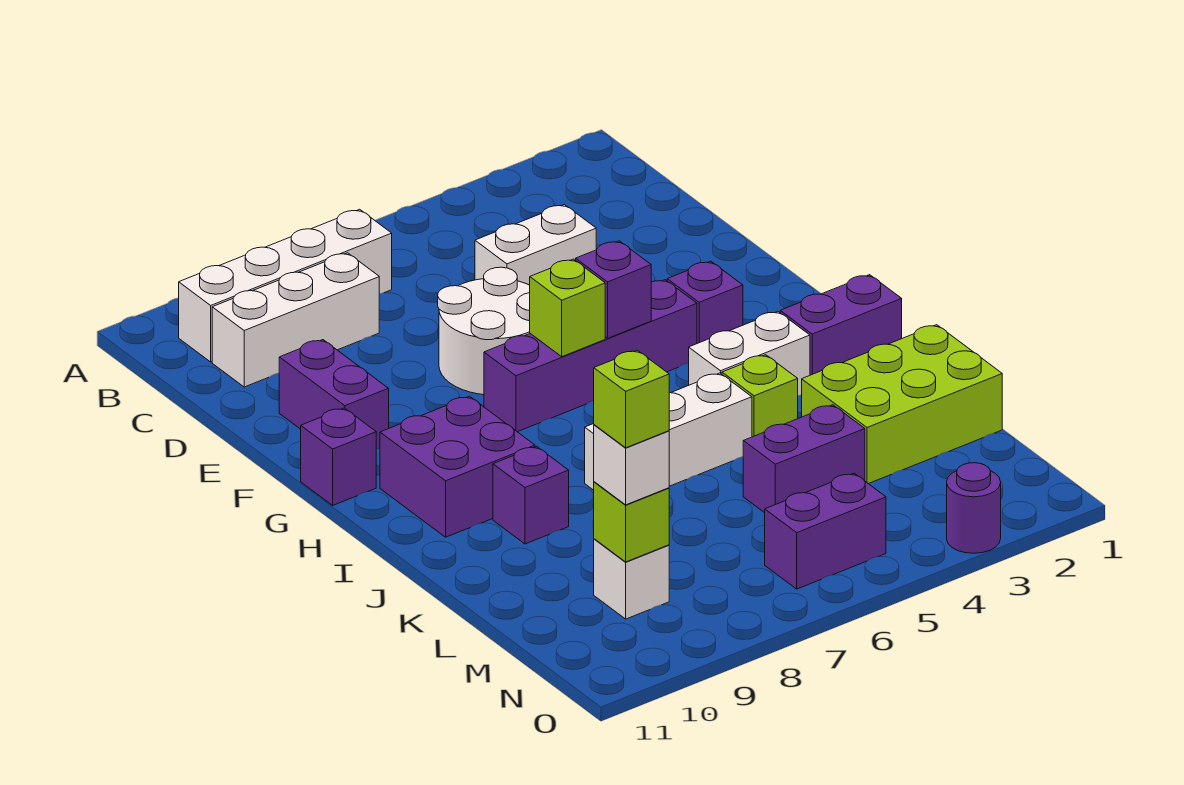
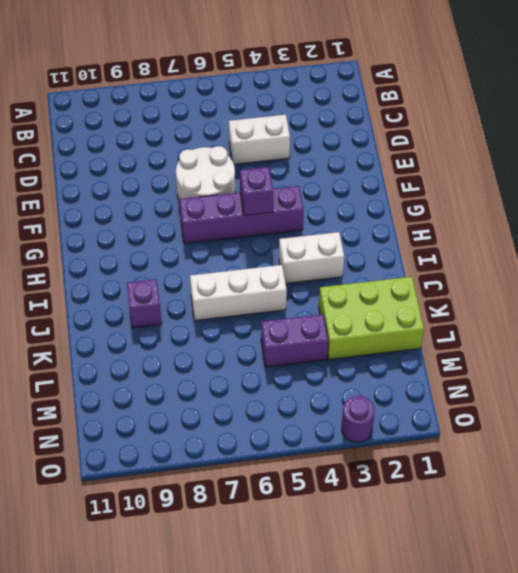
none -> white brick B7:B10 level 1
none -> white brick C8:C10 level 1
none -> purple brick E10:F10 level 1

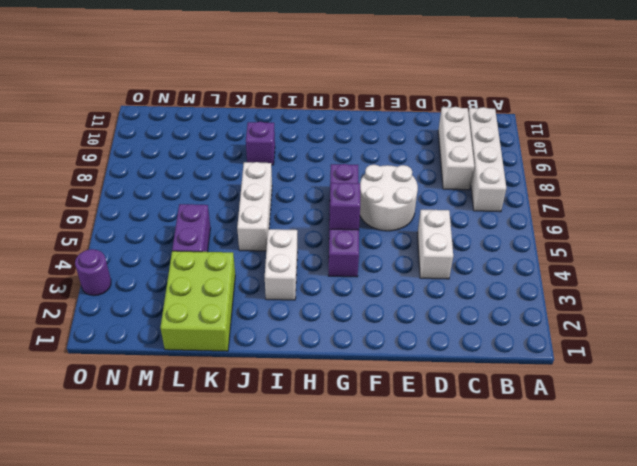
none -> purple brick E10:F10 level 1
none -> purple brick G3 level 1
none -> purple brick G11 level 1

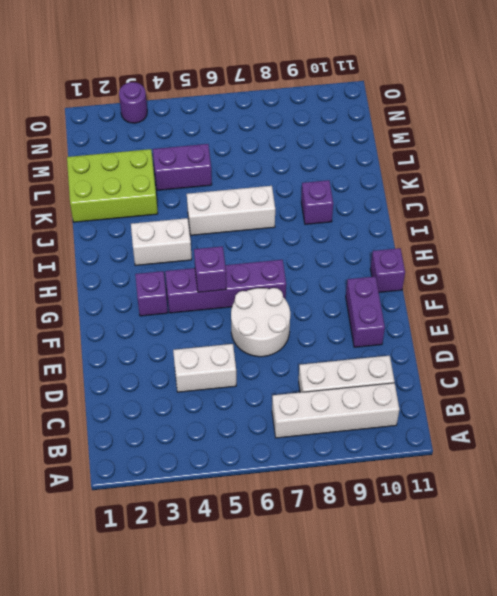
none -> purple brick H9:I10 level 1
none -> purple brick I1:I2 level 1
none -> lime brick J4 level 1

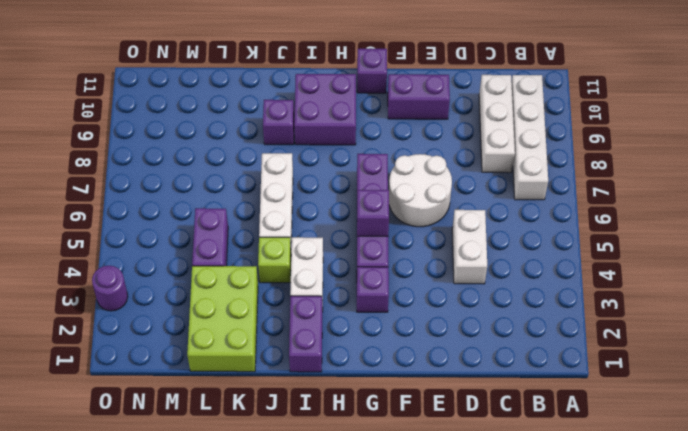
none -> white brick M9 level 1
none -> purple brick N5:N6 level 1
none -> lime brick G6 level 2

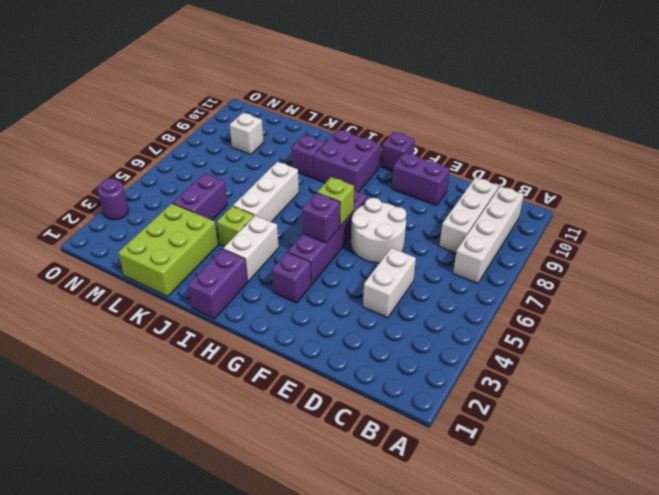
none -> purple brick N5:N6 level 1
none -> lime brick M9 level 2
none -> white brick M9 level 3

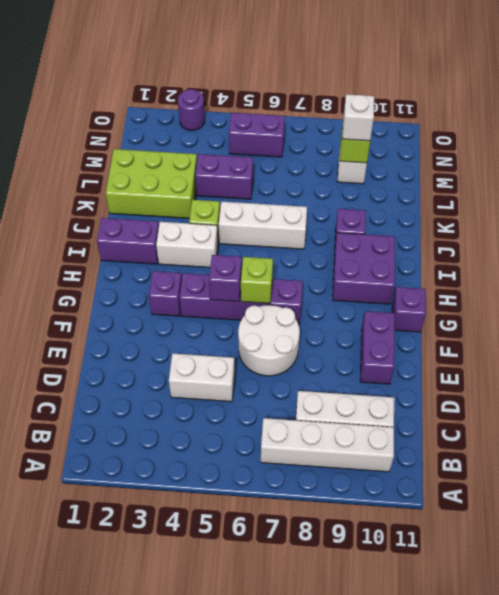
none -> lime brick M9 level 4

